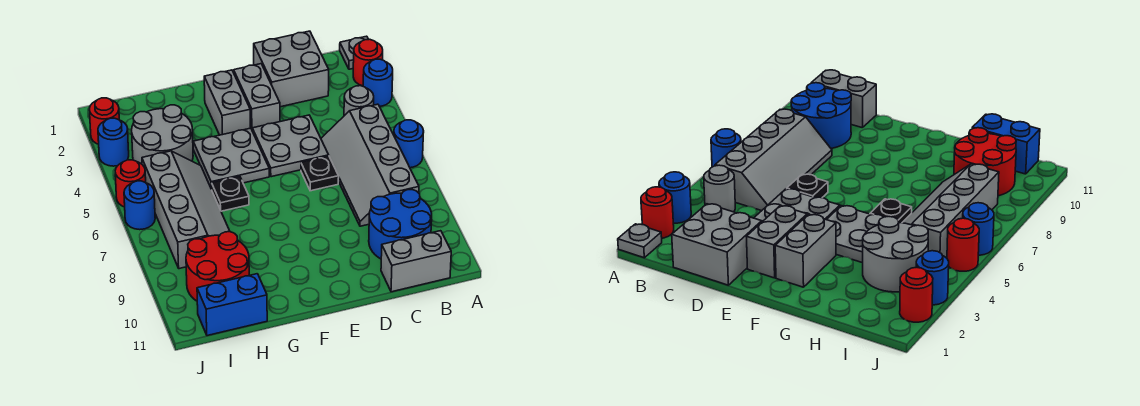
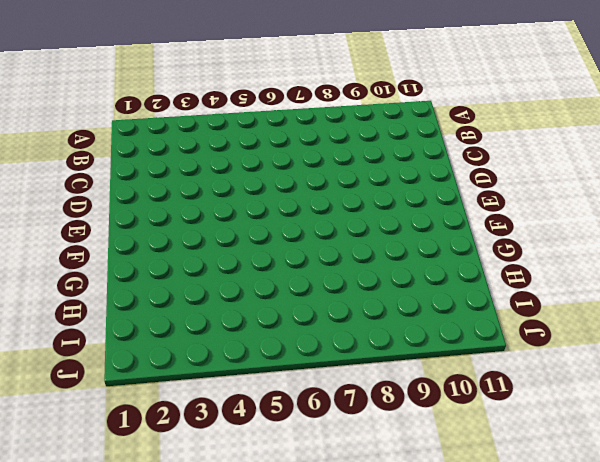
none -> grey plate A1 level 1
none -> red round brick A2 level 1
none -> blue round brick A3 level 1

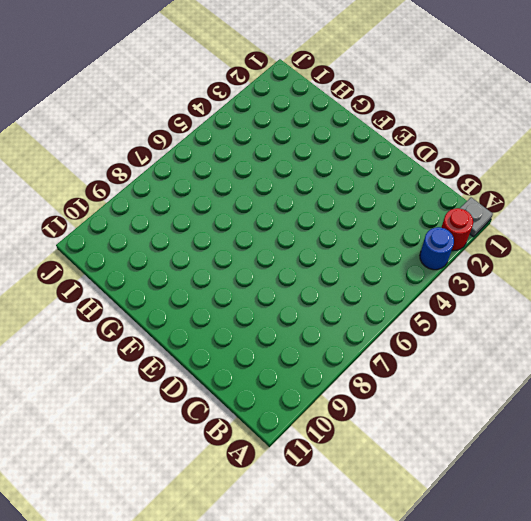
none -> blue round brick A6 level 1
none -> grey round brick B4 level 1
none -> grey slope B5:C8 level 1 top B

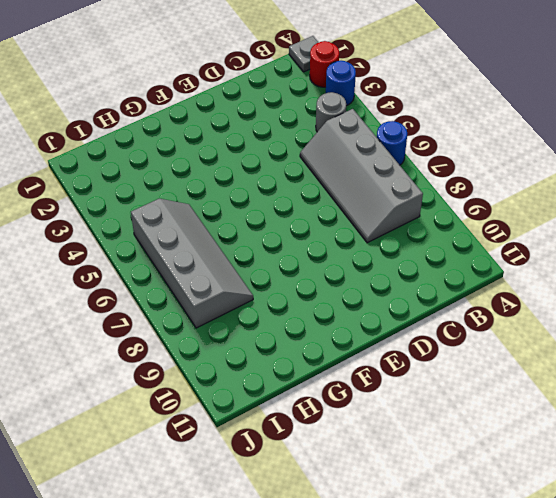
none -> blue round brick B9:C10 level 1
none -> grey brick B11:C11 level 1
none -> grey brick C1:D2 level 1

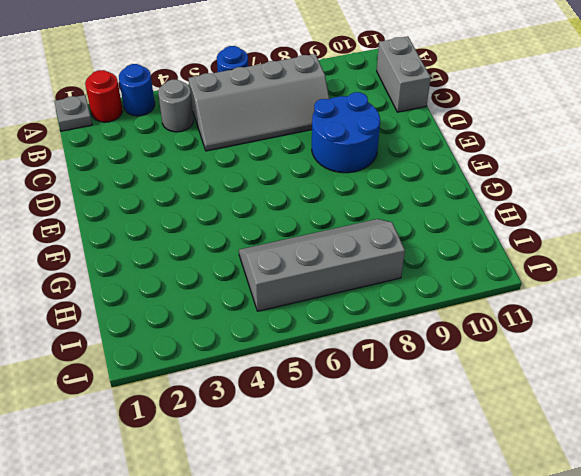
blue round brick D8:E9 level 1 -> blue round brick B9:C10 level 1
none -> grey brick C1:D2 level 1
none -> grey plate D4:E5 level 1
none -> black plate D6 level 1

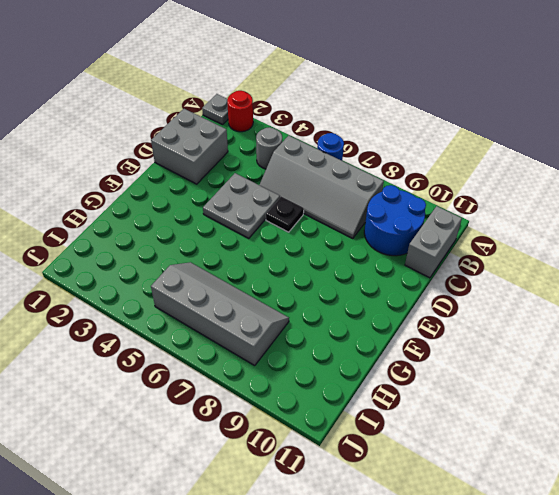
none -> blue round brick A3 level 1
none -> grey brick E2:E3 level 1
none -> grey brick F2:F3 level 1

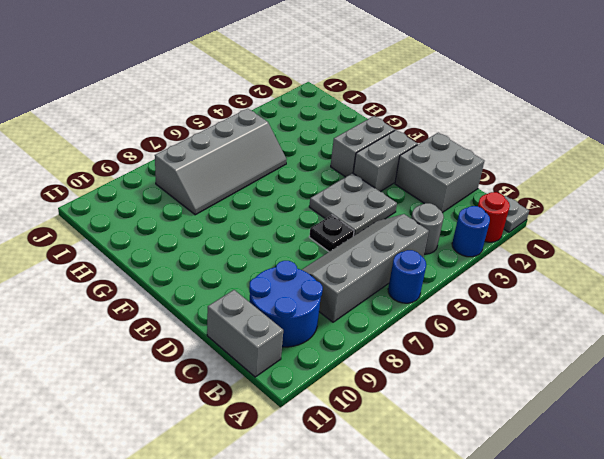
none -> grey plate F4:G5 level 1
none -> black plate G6 level 1
none -> grey round brick H3:I4 level 1

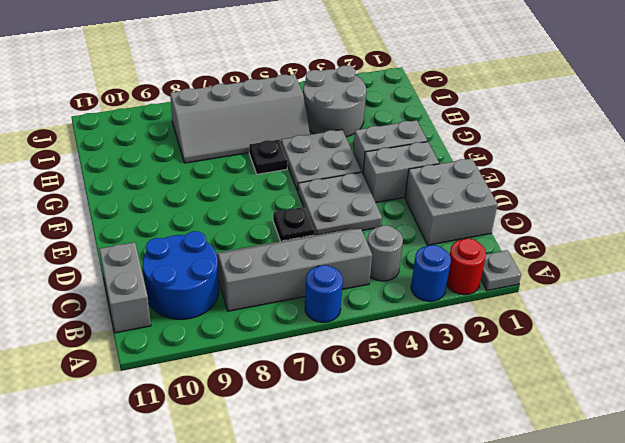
none -> red round brick H9:I10 level 1
none -> blue brick H11:I11 level 1
none -> red round brick J2 level 1

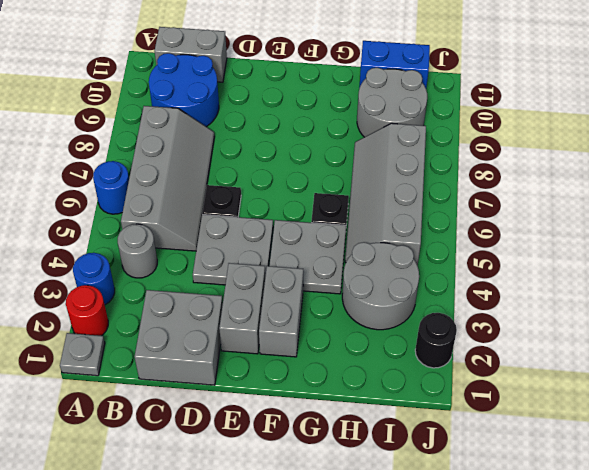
grey round brick H9:I10 level 1 -> red round brick H9:I10 level 1
black round brick J2 level 1 -> red round brick J2 level 1
none -> blue round brick J3 level 1
none -> red round brick J5 level 1
none -> blue round brick J6 level 1

